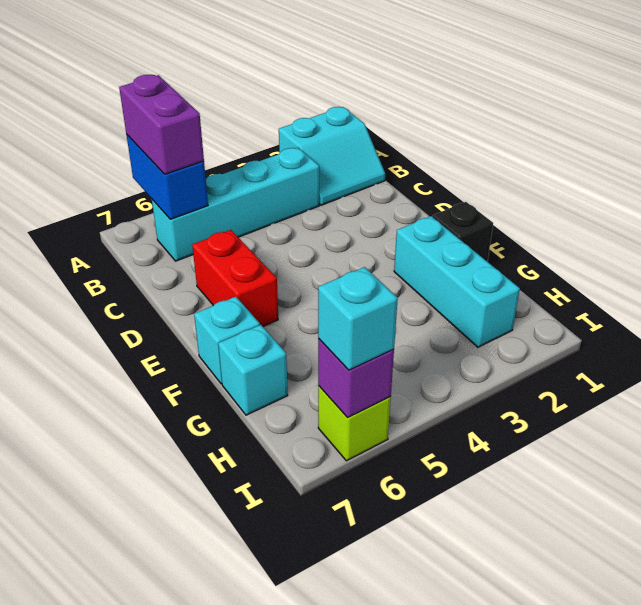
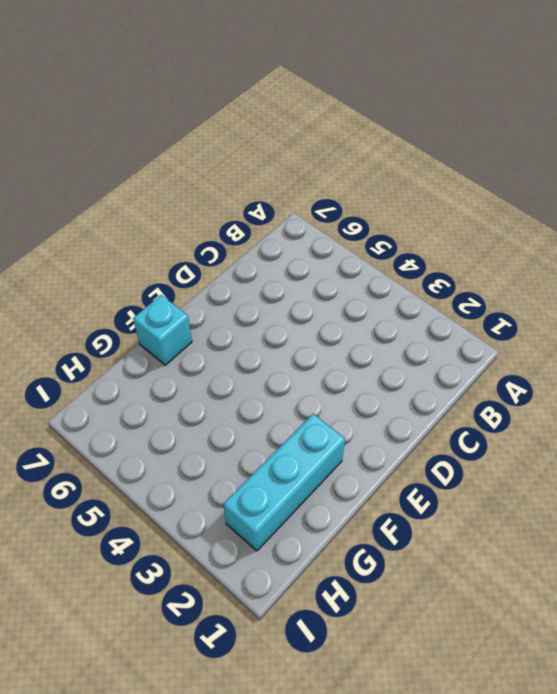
none -> cyan slope A1:B2 level 1 top A
none -> cyan brick B3:B6 level 1
none -> red brick D6:E6 level 1

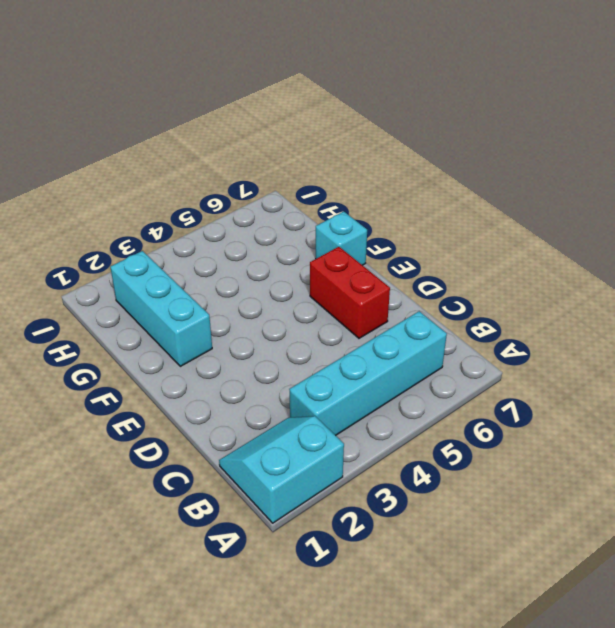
none -> black brick F1 level 1
none -> cyan brick G7 level 1
none -> lime brick I6 level 1

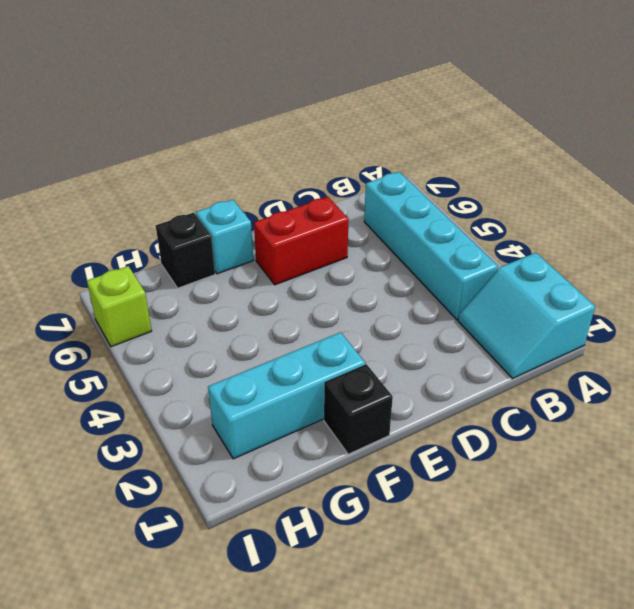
black brick G7 level 1 -> cyan brick G7 level 1
none -> blue brick A6:B6 level 2
none -> purple brick I6 level 2
none -> purple brick A6:B6 level 3

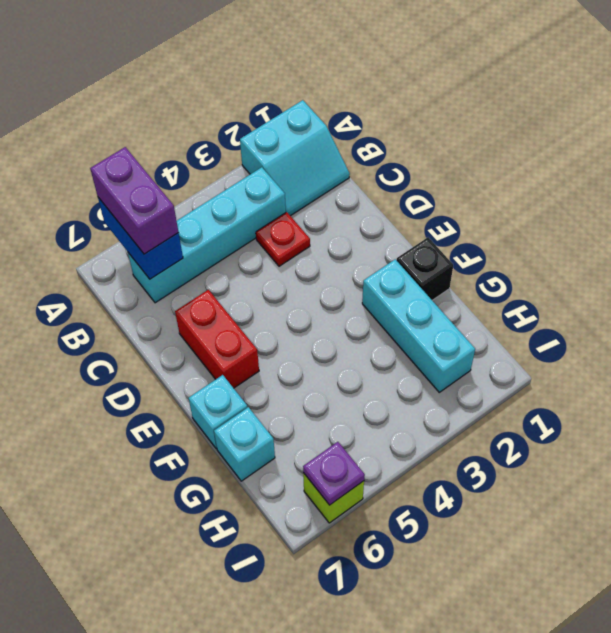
red plate C3 level 1 -> none
purple plate I6 level 2 -> purple brick I6 level 2
none -> cyan brick I6 level 3

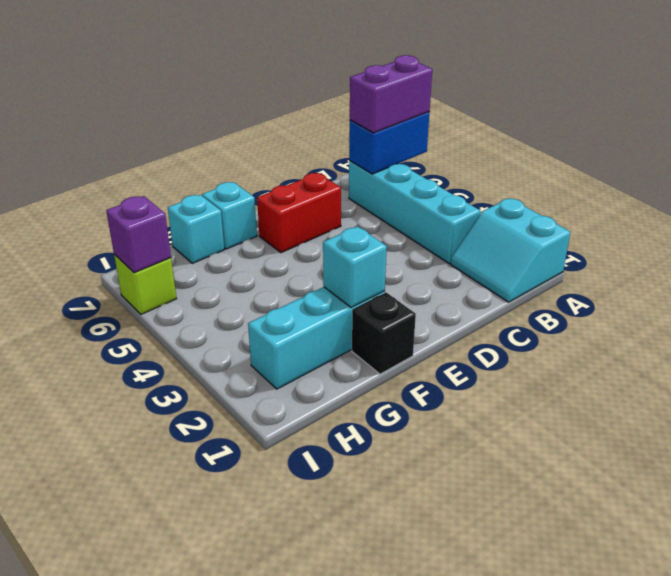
cyan brick F2 level 2 -> cyan brick I6 level 3

